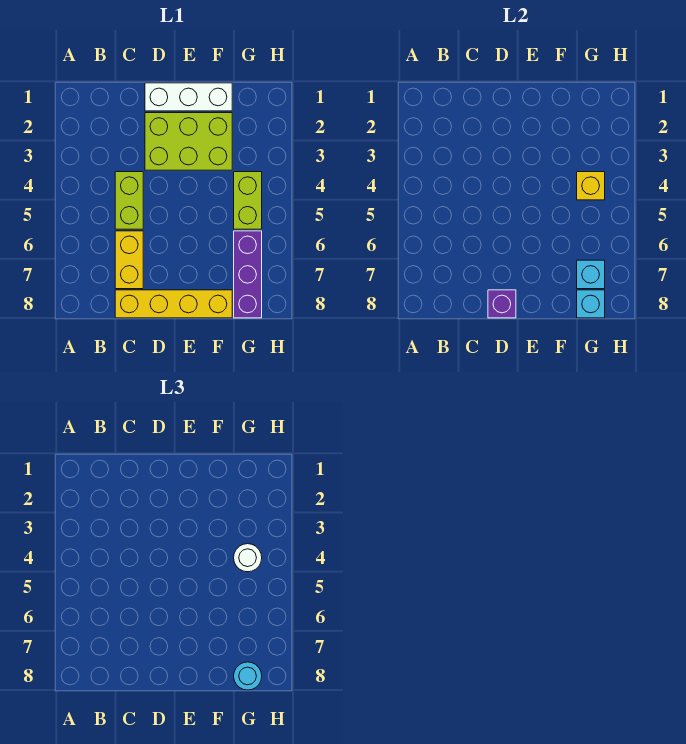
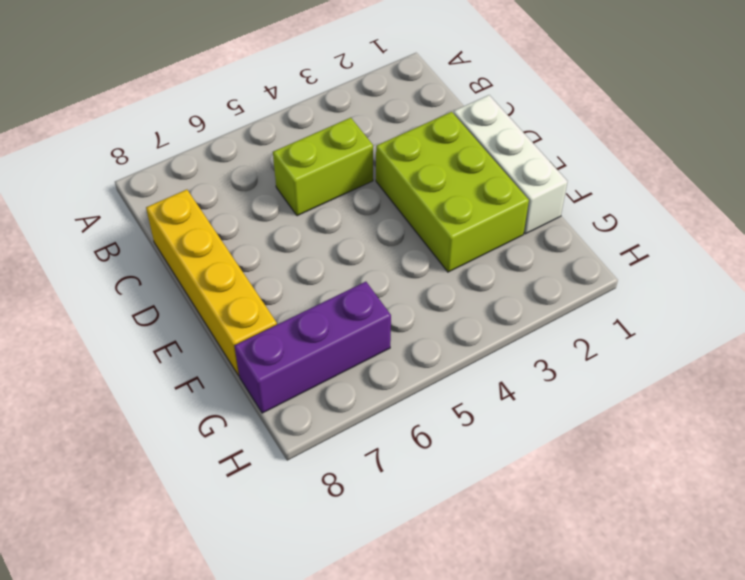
none -> yellow brick C6:C7 level 1
none -> lime brick G4:G5 level 1
none -> purple brick D8 level 2

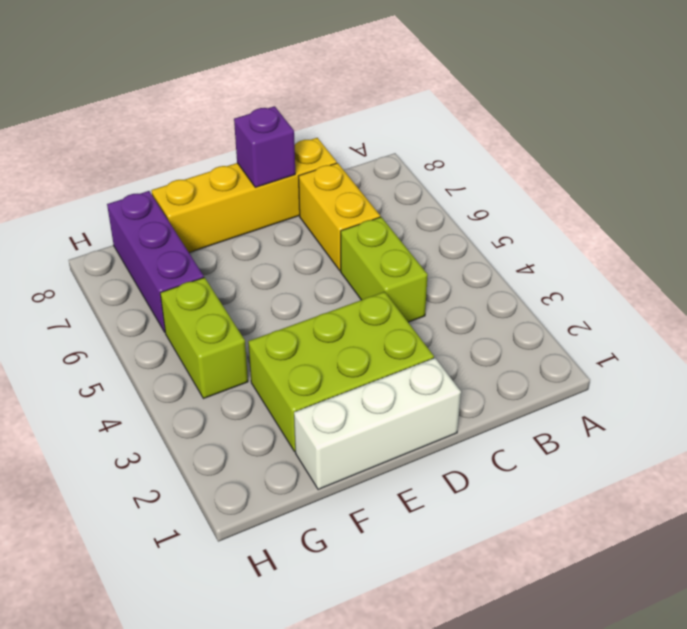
none -> yellow brick G4 level 2
none -> cyan brick G7 level 2
none -> cyan brick G8 level 2

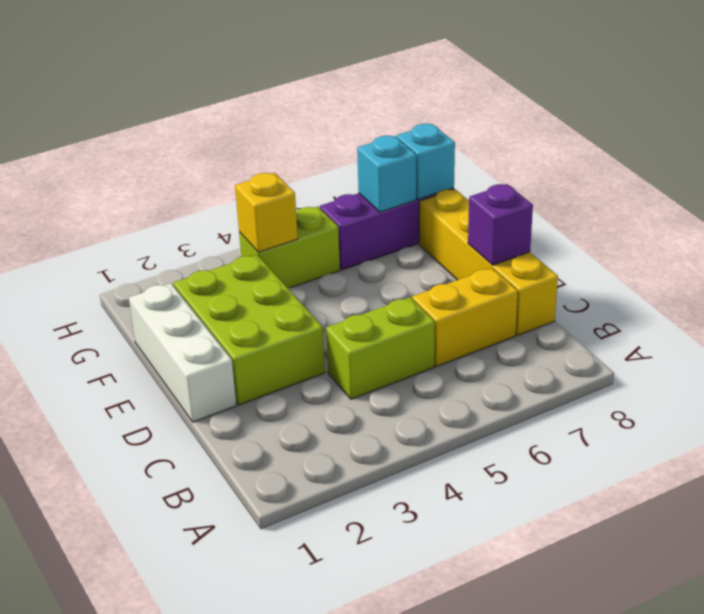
none -> white round brick G4 level 3
none -> cyan round brick G8 level 3

